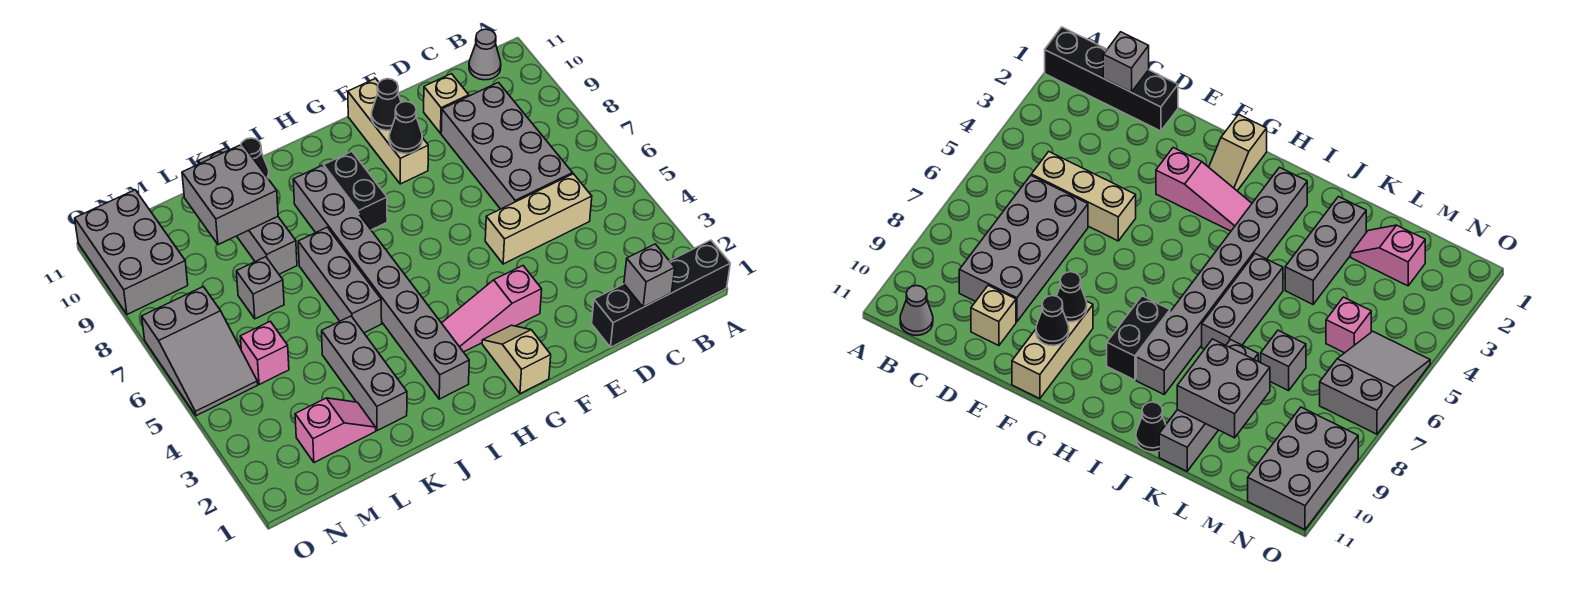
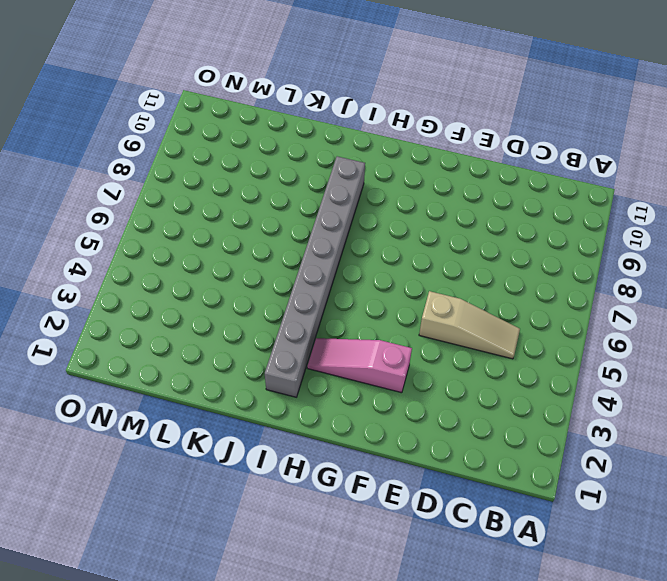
tan slope C5:E5 level 1 top E -> tan brick C5:E5 level 1
none -> black brick A1:D1 level 1
none -> grey cone B11 level 1
none -> grey brick C6:D9 level 1

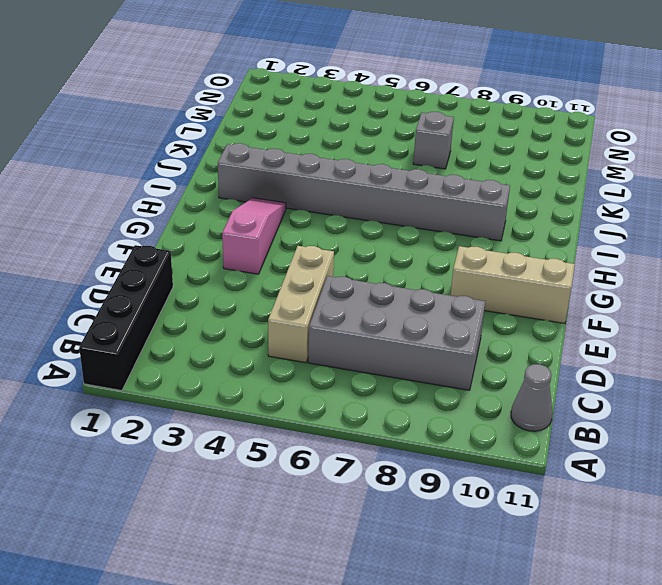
none -> tan brick D10 level 1
none -> tan slope G1:G2 level 1 top 1
none -> black brick H8:H9 level 1

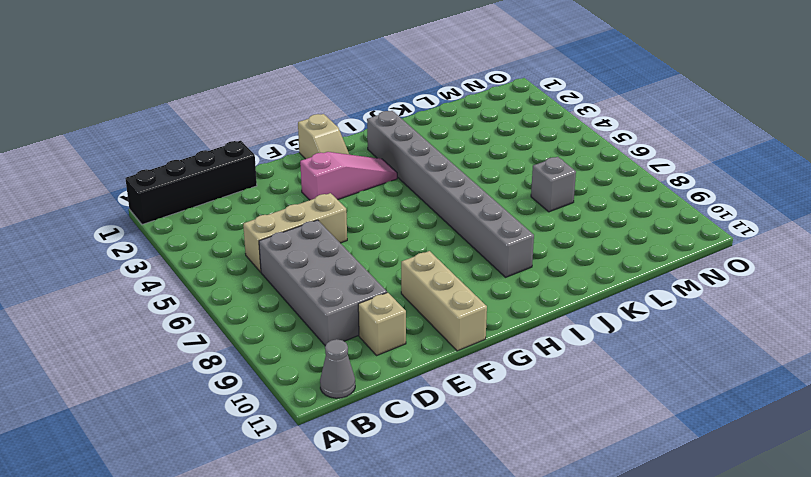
none -> black brick H8:H9 level 1
none -> grey brick J5:J7 level 1
none -> black cone J11 level 1

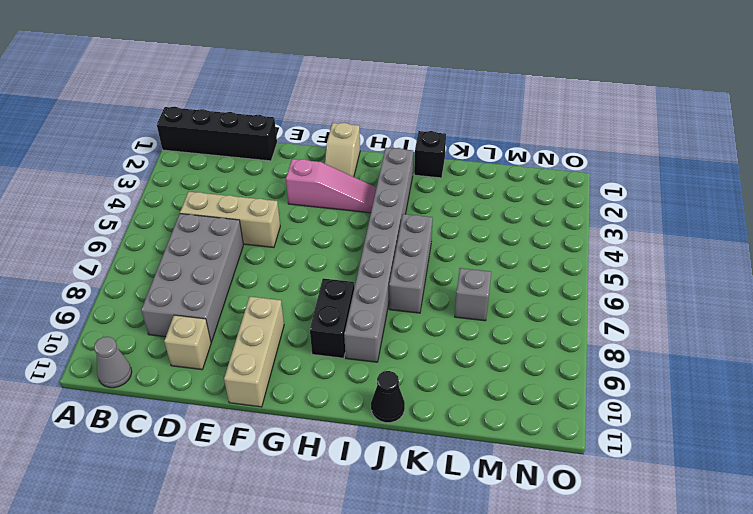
black brick J1 level 1 -> none
none -> grey brick K2:K4 level 1
none -> grey brick K8:K11 level 1
none -> pink slope L2:M2 level 1 top M

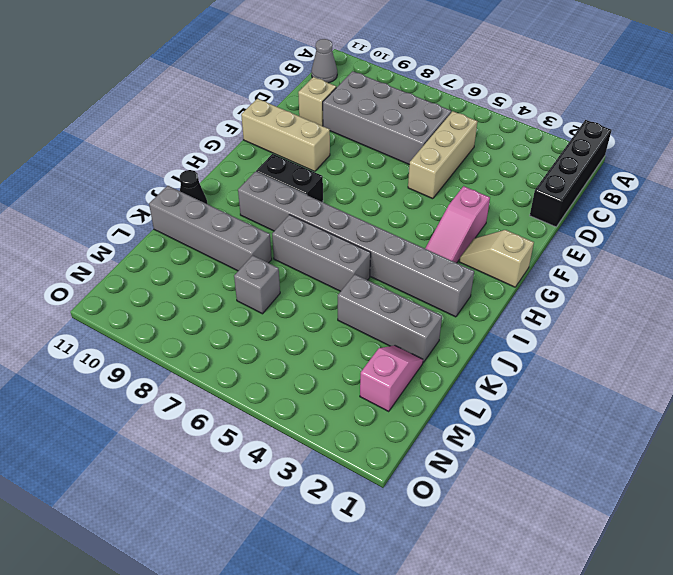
none -> pink brick M5 level 1
none -> grey slope N5:O7 level 1 top 7
none -> grey brick N9:O11 level 1

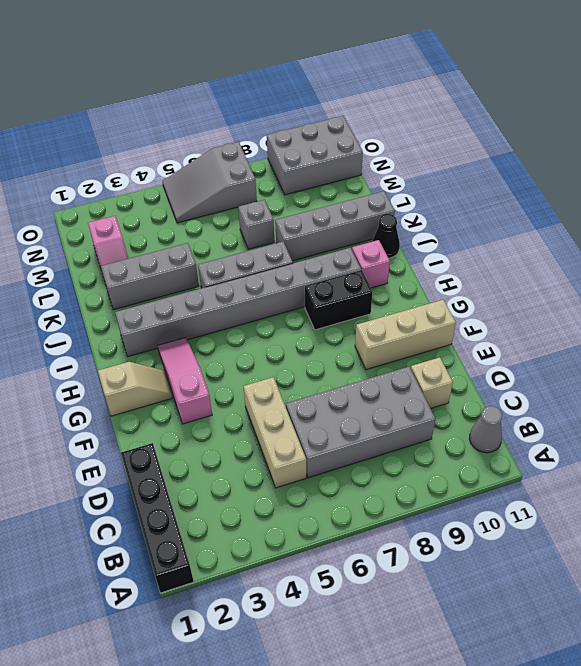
pink brick I10 level 1 -> pink brick M5 level 1
none -> grey brick C1 level 2
none -> black cone F9 level 2
none -> black cone F10 level 2

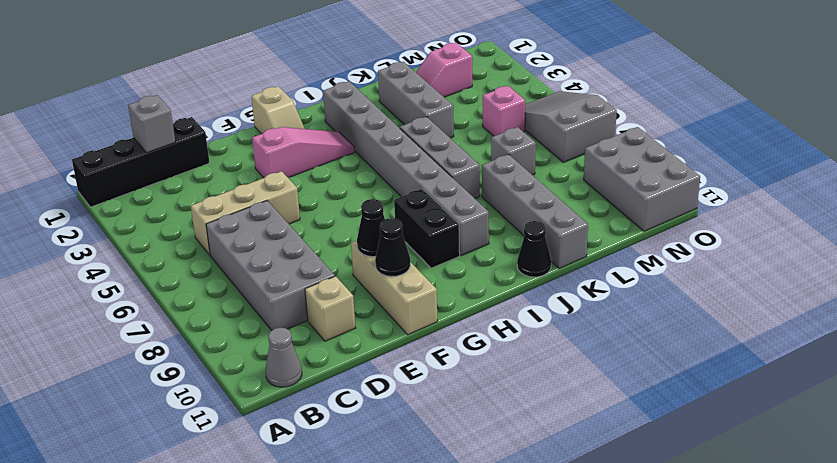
none -> grey brick K9:L10 level 2

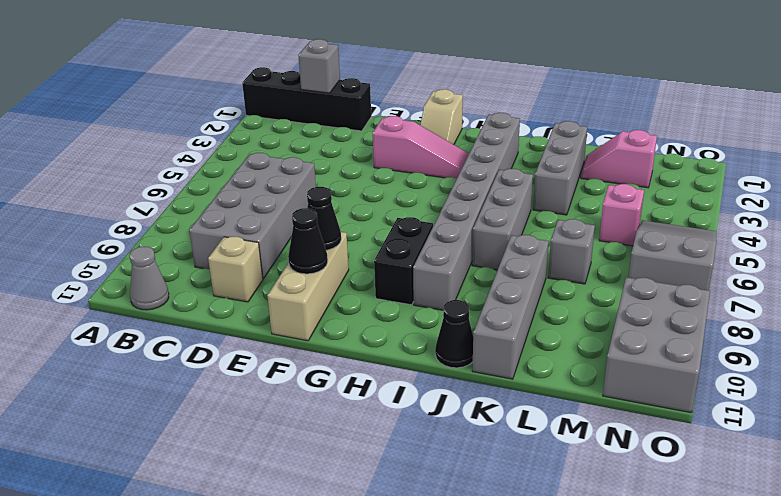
none -> tan brick C5:E5 level 1
none -> grey brick K9:L10 level 2

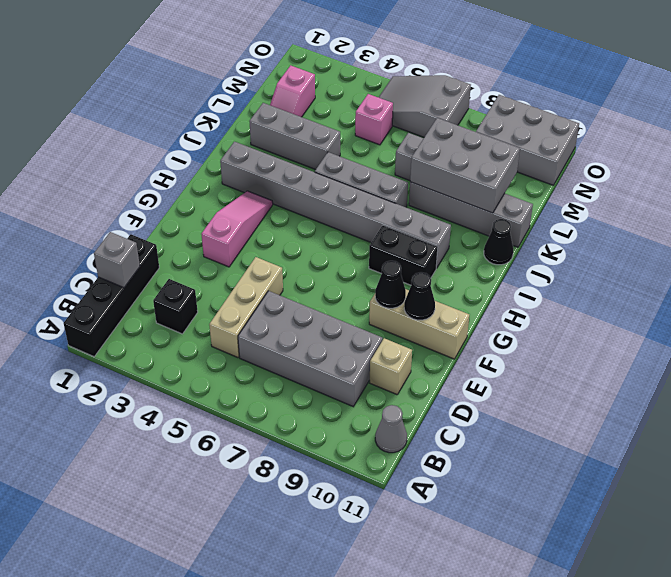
black brick C3 level 1 -> none
grey brick K8:L10 level 2 -> grey brick K9:L10 level 2
none -> tan slope G1:G2 level 1 top 1

